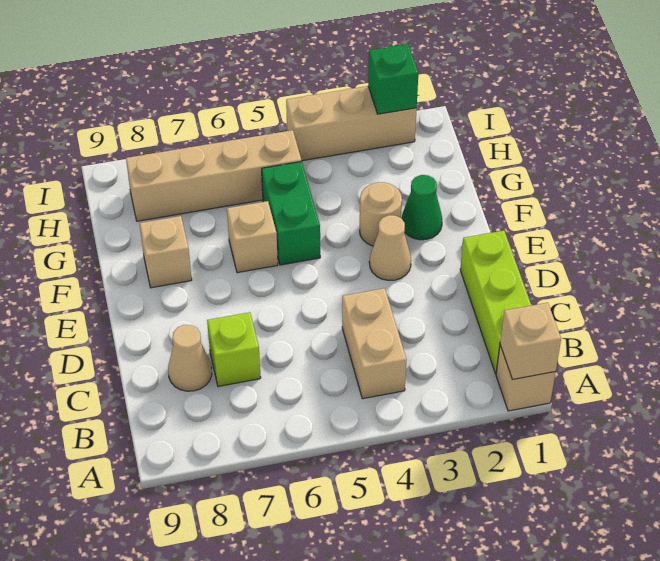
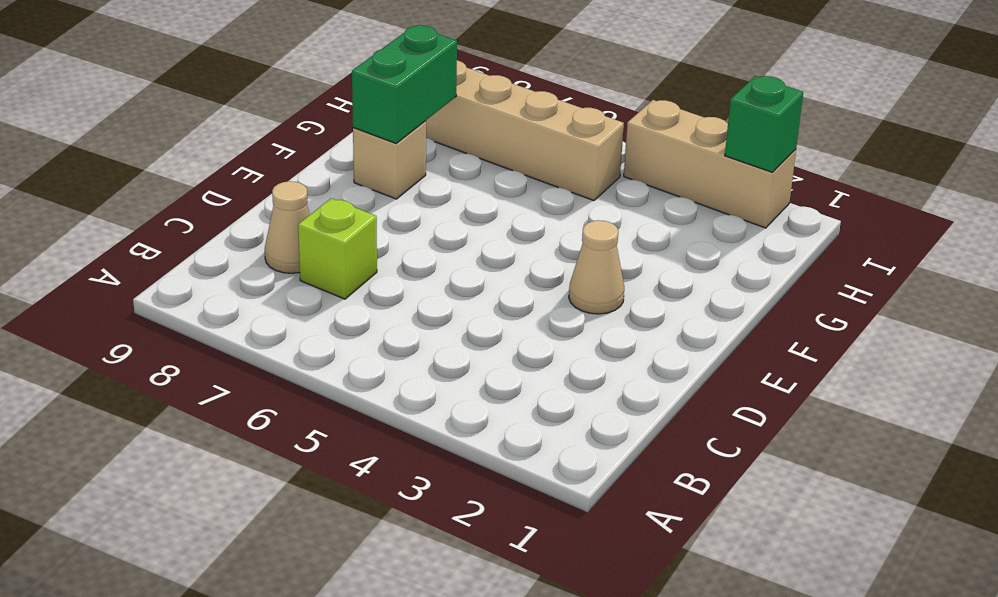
green brick F8:G8 level 2 -> green brick F5:G5 level 1
none -> tan brick A1 level 1
none -> lime brick B1:D1 level 1
none -> tan brick B4:C4 level 1

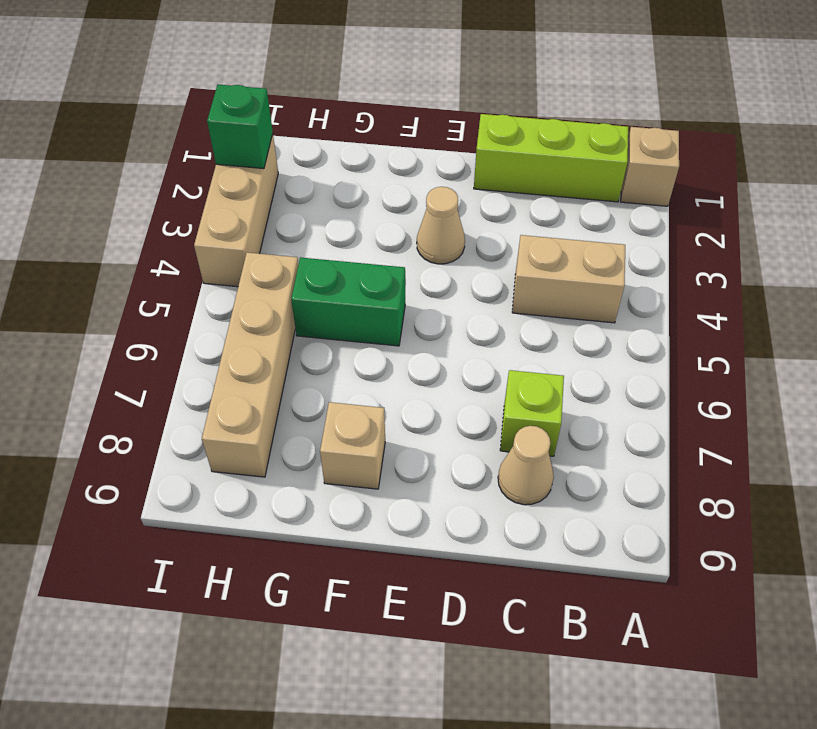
none -> green cone F2 level 1
none -> tan round brick F3 level 1
none -> tan brick F6 level 1

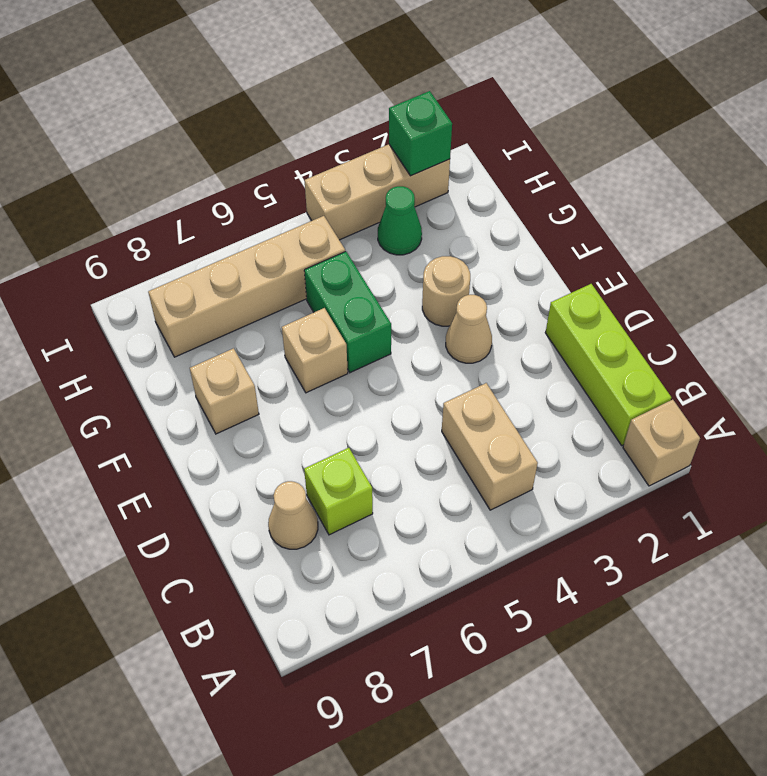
green cone H3 level 1 -> green cone F2 level 1
none -> tan brick A1 level 2

